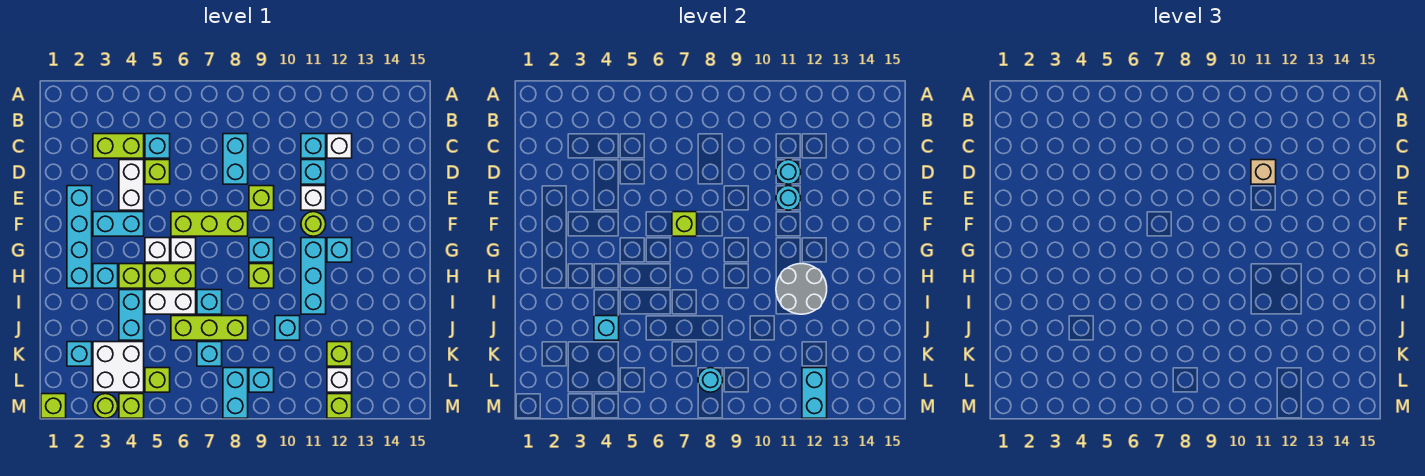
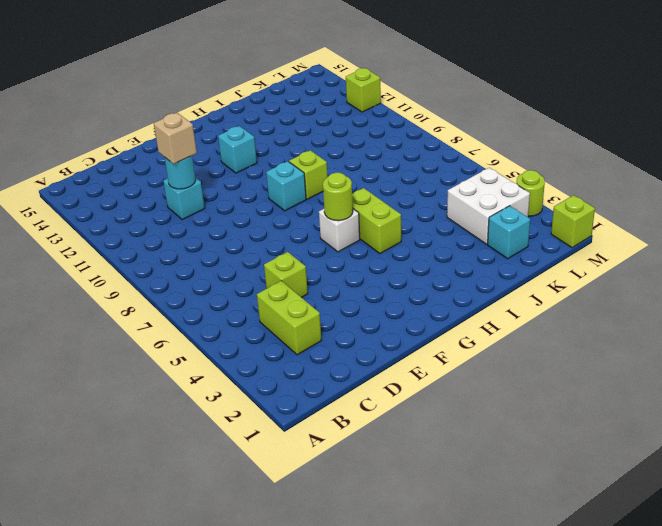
lime round brick G6 level 2 -> lime round brick F11 level 1
none -> cyan brick C5 level 1
none -> cyan brick C8:D8 level 1
none -> cyan brick C11 level 1
none -> white brick C12 level 1

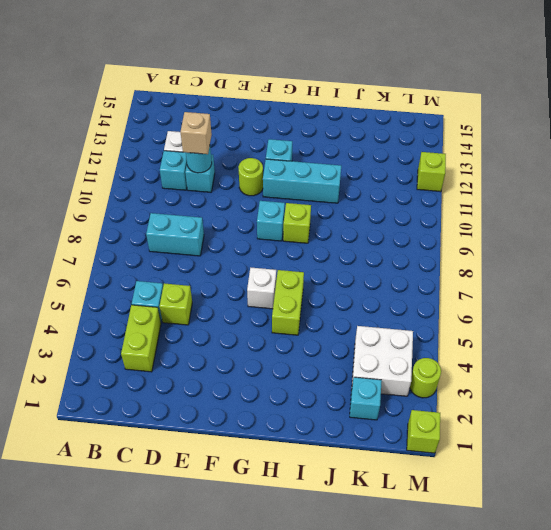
none -> white brick D4:E4 level 1
none -> cyan brick E2:H2 level 1
none -> lime brick E9 level 1
none -> white brick E11 level 1

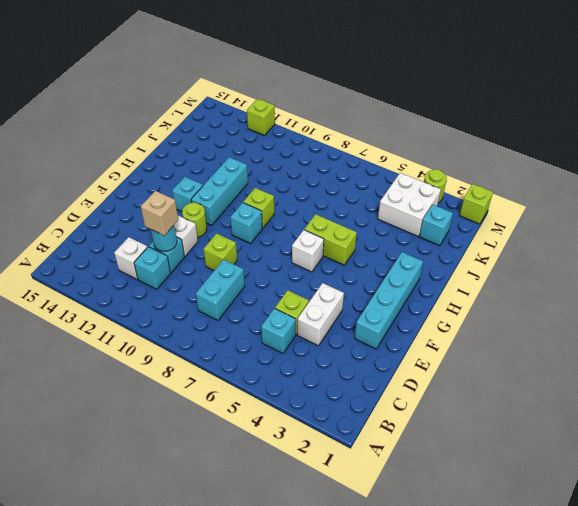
none -> lime brick C3:C4 level 1
none -> cyan brick F3:F4 level 1
none -> lime brick F6:F8 level 1
none -> white brick G5 level 1

